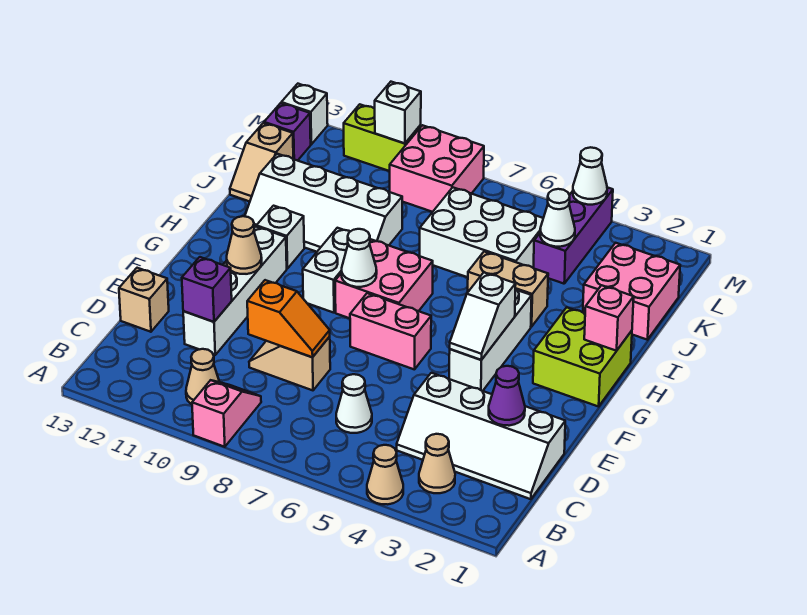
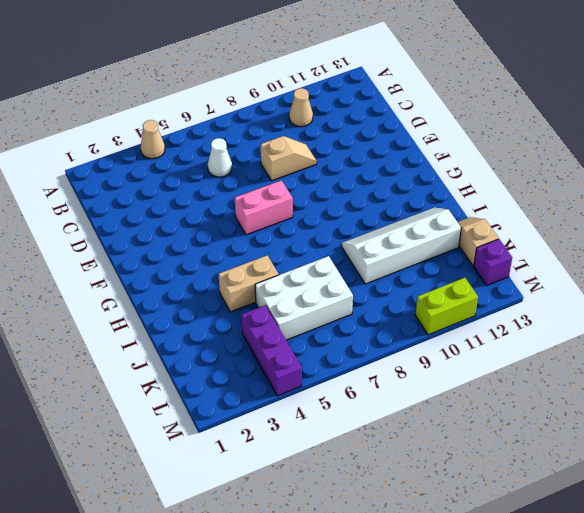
none -> pink slope A9:B9 level 1 top A
none -> tan cone B3 level 1
none -> white slope C1:D4 level 1 top D
none -> white brick D11:G11 level 1

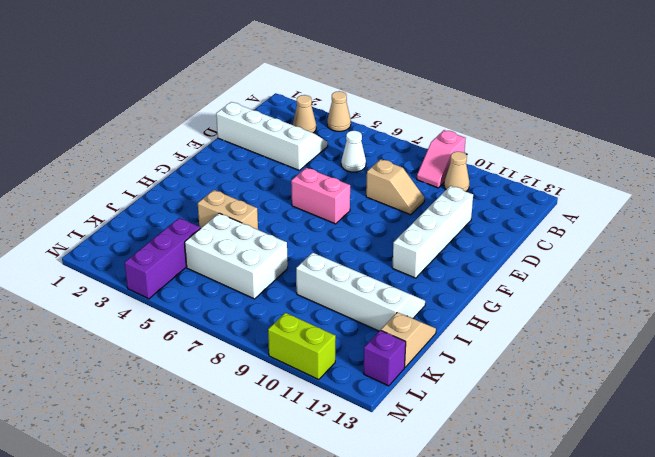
none -> tan brick D13 level 1
none -> white brick F4:H4 level 1
none -> lime brick G1:H2 level 1
none -> pink brick G7:H8 level 1

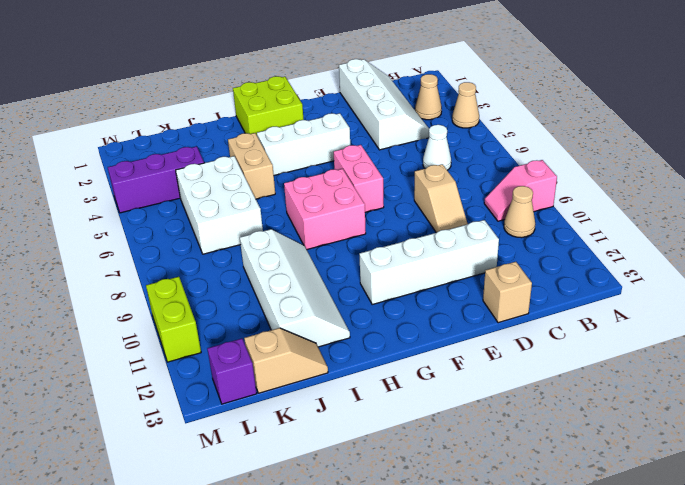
none -> white brick G9:H9 level 1
none -> white brick H11 level 1
none -> pink brick J1:K2 level 1
none -> pink brick L8:M9 level 1

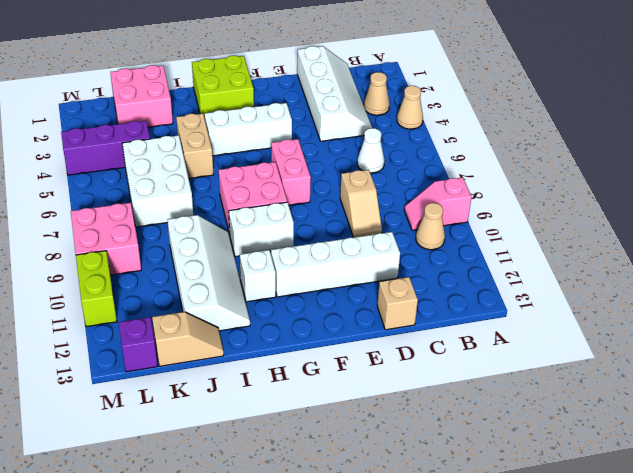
none -> white brick M13 level 1
none -> purple cone D2 level 2
none -> orange slope D8:D9 level 2 top 9
none -> purple brick D11 level 2

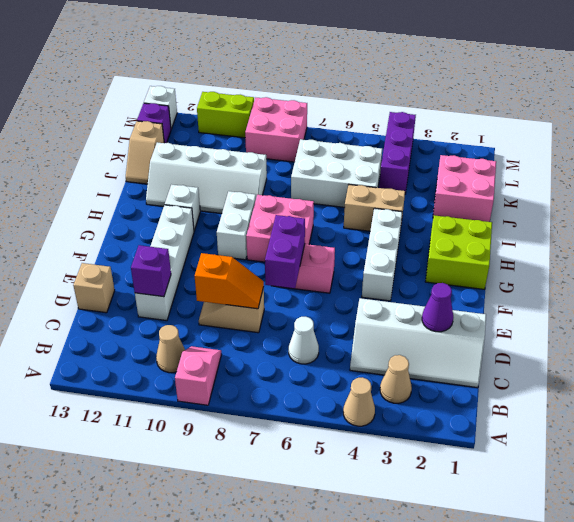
purple brick E7:F7 level 2 -> none
none -> white slope F4:G4 level 2 top G
none -> tan cone F11 level 2
none -> white cone G8 level 2
none -> pink brick H1 level 2

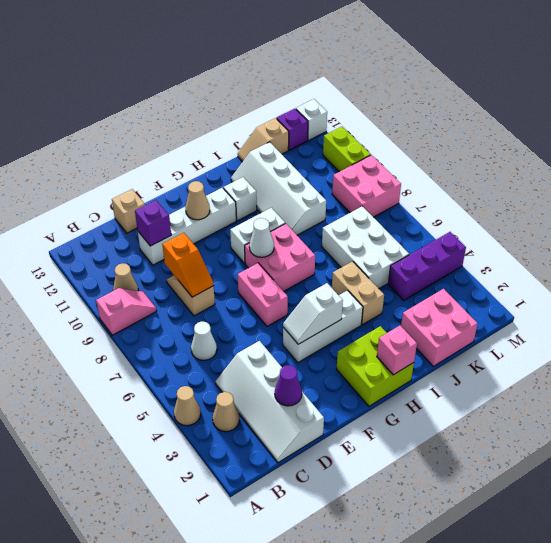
none -> white cone K4 level 2
none -> white cone M4 level 2
none -> white brick M10 level 2

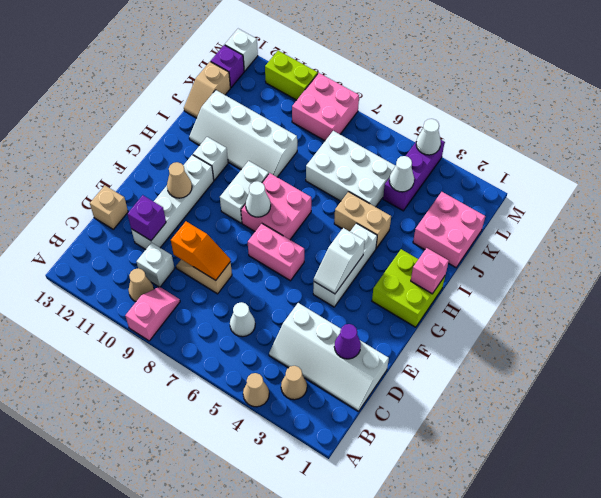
white brick C10 level 1 -> white brick M10 level 2

